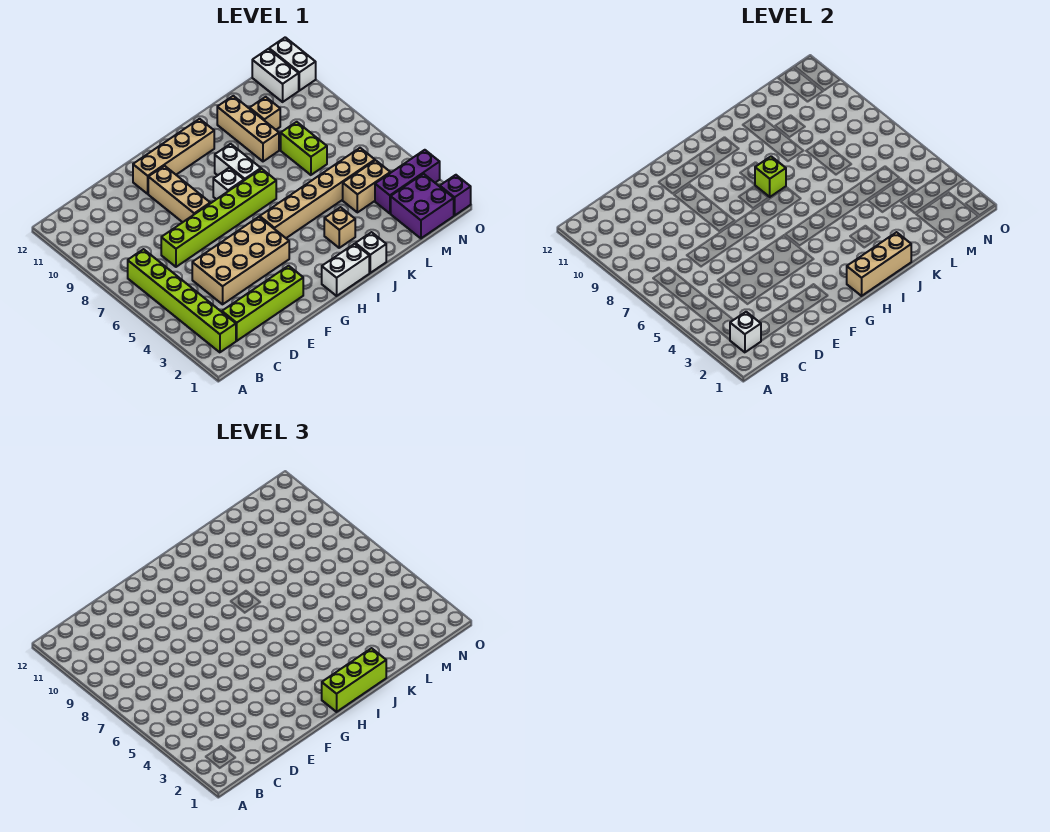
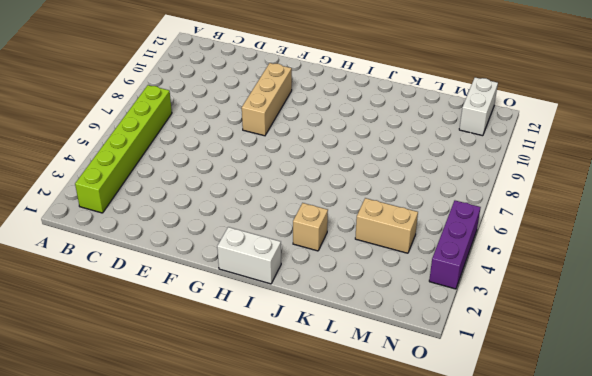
purple brick O3:O5 level 1 -> purple brick M3:O3 level 1
none -> lime brick C2:F2 level 1
none -> tan brick D4:G5 level 1
none -> lime brick D7:I7 level 1

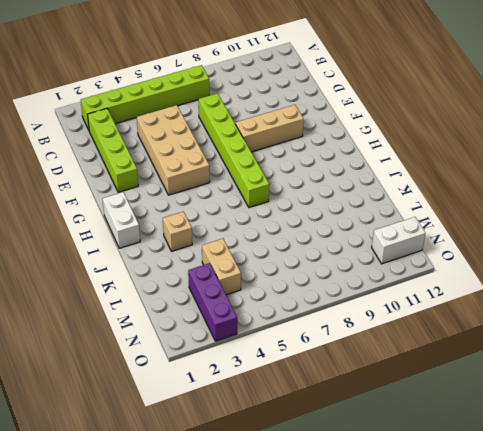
none -> tan brick F11:I11 level 1
none -> tan brick H5:M5 level 1
none -> white brick H8 level 1

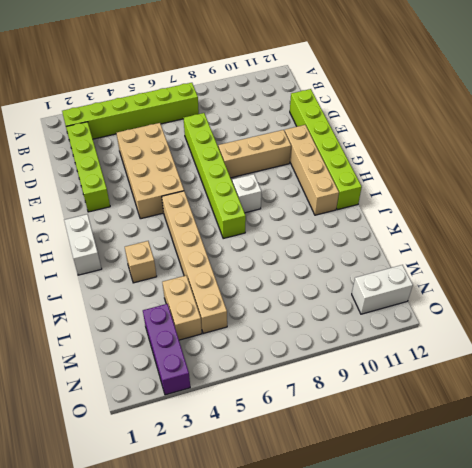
lime brick D12:I12 level 1 -> none
none -> white brick I8:I9 level 1
none -> white brick J1 level 1
none -> tan brick K9:K11 level 1

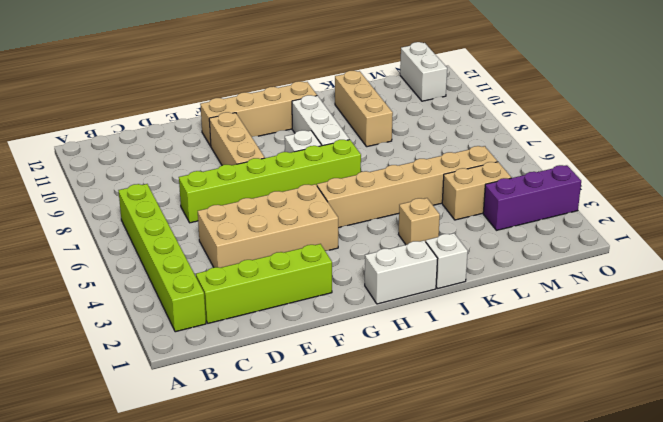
white brick I8:I10 level 1 -> white brick I8:I9 level 1
none -> lime brick L7:L8 level 1
none -> tan brick L10 level 1
none -> purple brick M1:N2 level 1

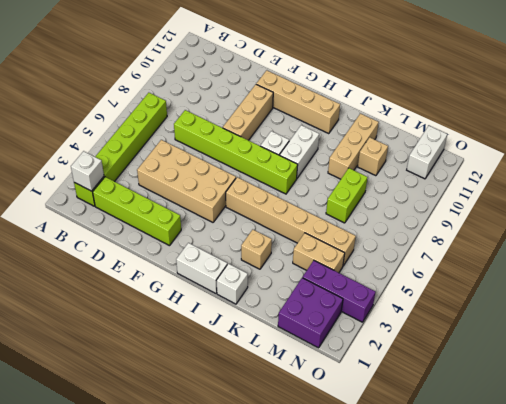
none -> purple brick O1 level 1
none -> white brick O11:O12 level 1
none -> tan brick H1:J1 level 2

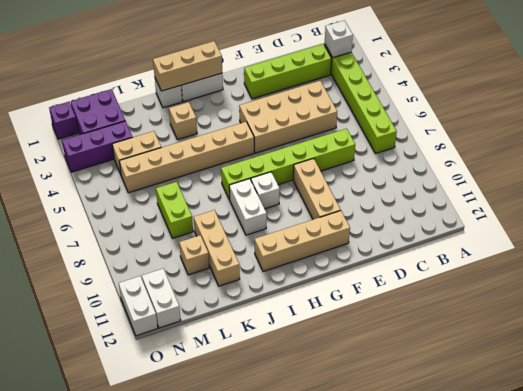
none -> lime brick I8 level 2
none -> lime brick H1:J1 level 3

